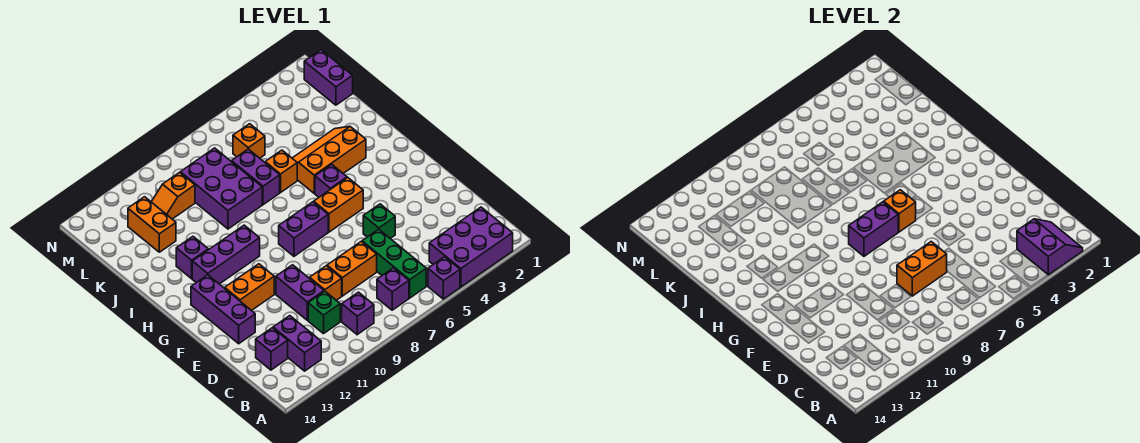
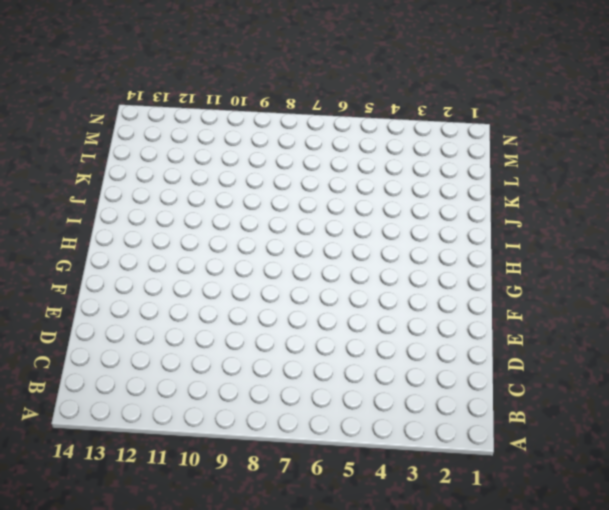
none -> purple brick A2:B4 level 1
none -> purple brick A5 level 1
none -> green brick B6:D6 level 1
none -> purple brick B7 level 1

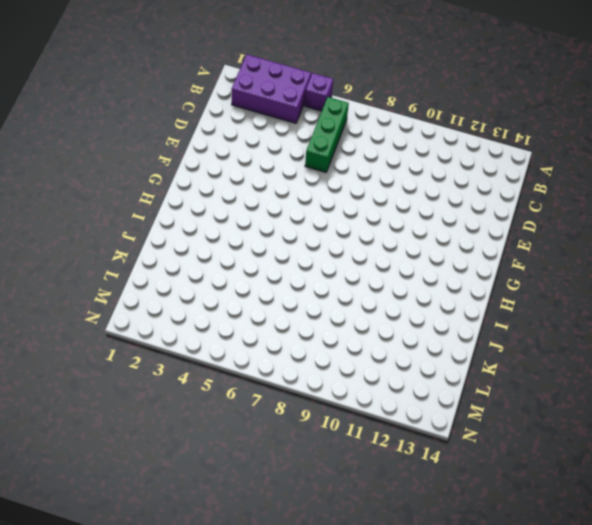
none -> purple brick B7 level 1
none -> purple brick B9 level 1
none -> purple brick B12:C12 level 1
none -> green brick C10 level 1

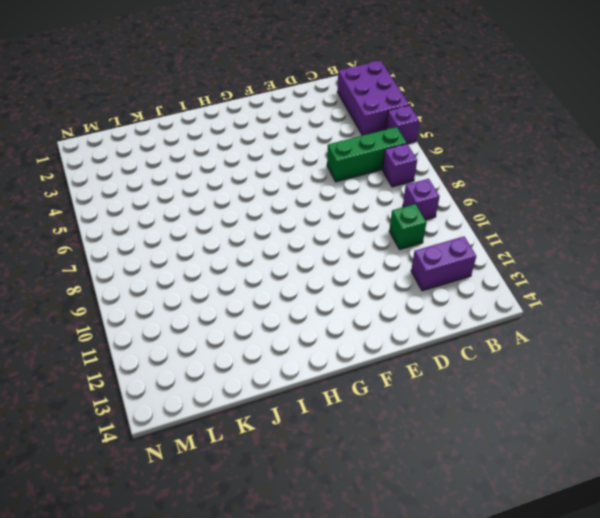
none -> purple brick C13 level 1
none -> orange brick D7:D8 level 1
none -> orange brick D9 level 1
none -> purple brick D10:E10 level 1

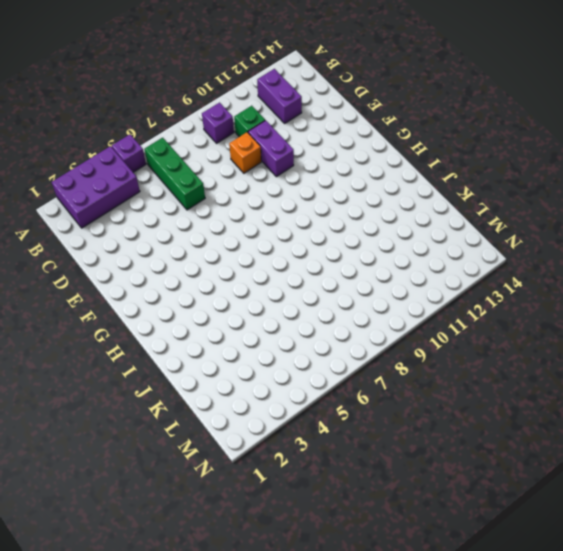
none -> purple brick B7 level 1
none -> purple brick C13 level 1
none -> orange brick D7:D8 level 1
none -> green brick E5 level 1

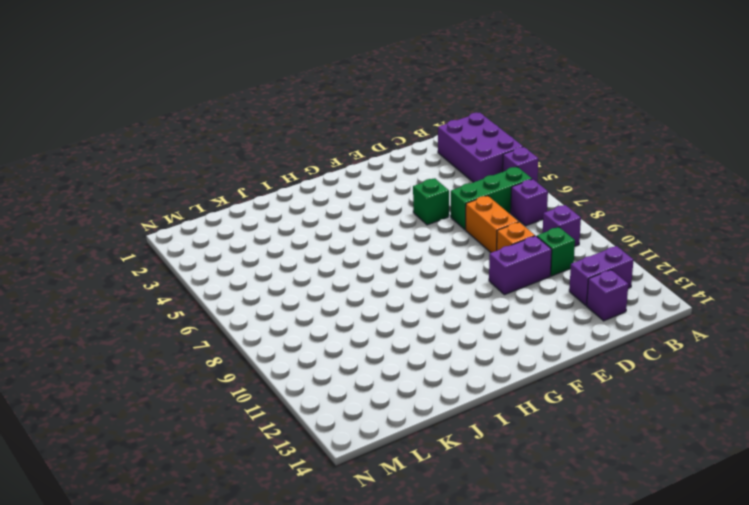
none -> purple brick E13:G13 level 1
none -> orange brick F11:F12 level 1
none -> orange brick G5:G6 level 1
none -> purple brick G7:G8 level 1

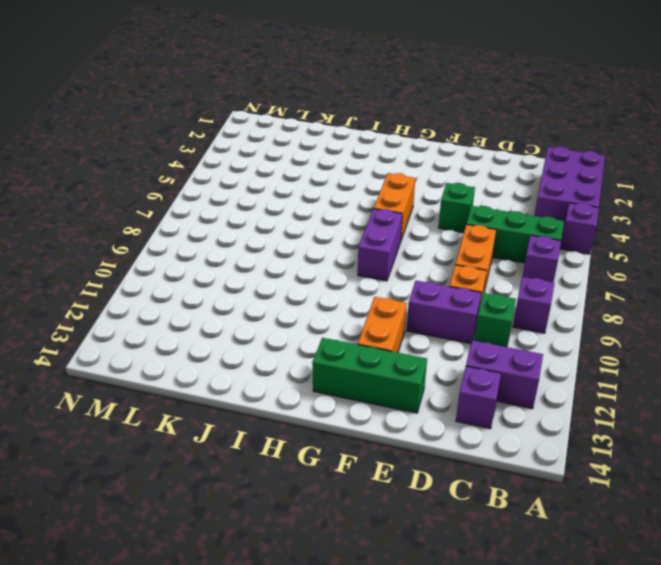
green brick E13:G13 level 1 -> purple brick E13:G13 level 1
none -> purple brick H5 level 1
none -> purple brick H10:H12 level 1
none -> orange slope I3:J5 level 1 top I
none -> purple brick I12 level 1

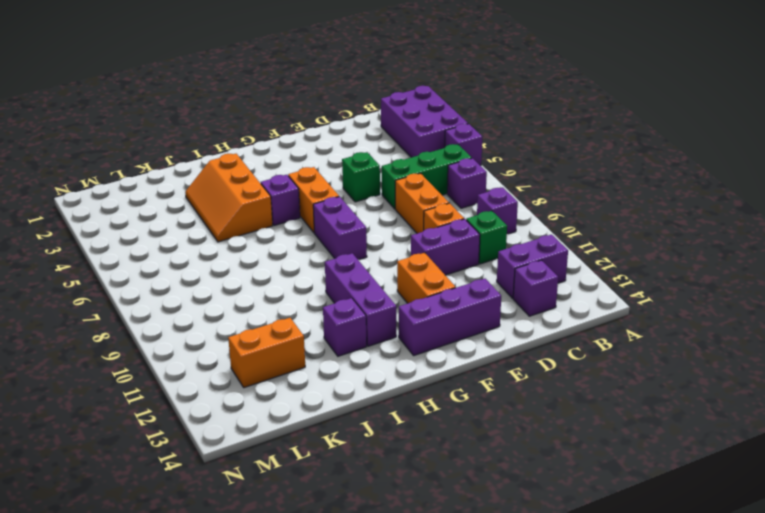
none -> orange brick J6 level 1
none -> purple brick J7:K7 level 1
none -> purple brick J8:L9 level 1
none -> purple brick L1:M1 level 1

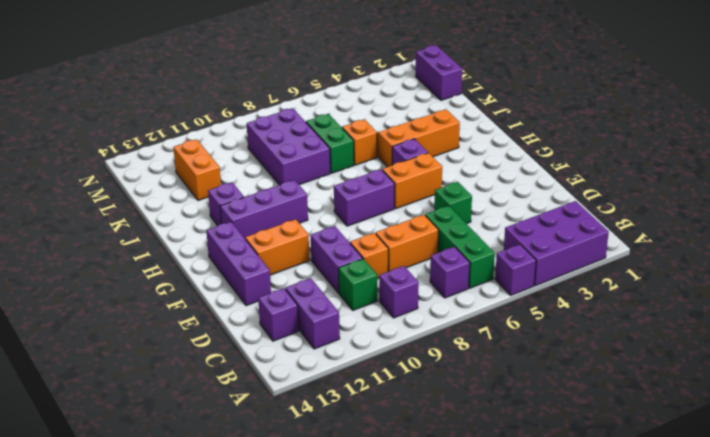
green brick J7:K7 level 1 -> purple brick J7:K7 level 1
none -> orange brick L6 level 1
none -> orange slope L10:L11 level 1 top 10
none -> purple slope A2:B3 level 2 top 3
none -> orange brick D7:D8 level 2

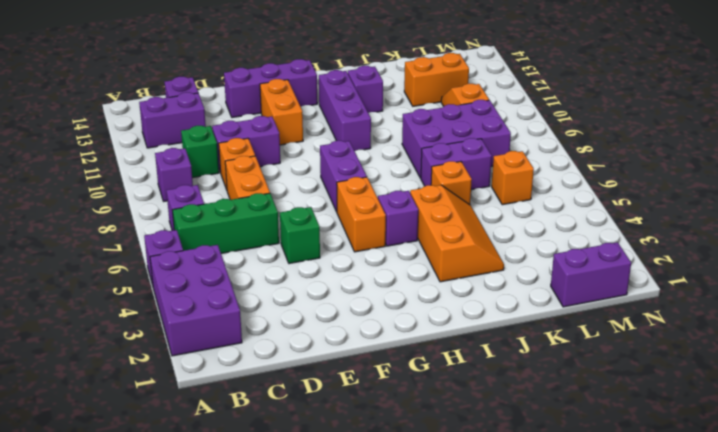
none -> purple slope A2:B3 level 2 top 3
none -> orange brick D7:D8 level 2
none -> orange brick G6 level 2
none -> purple brick G7:G8 level 2

